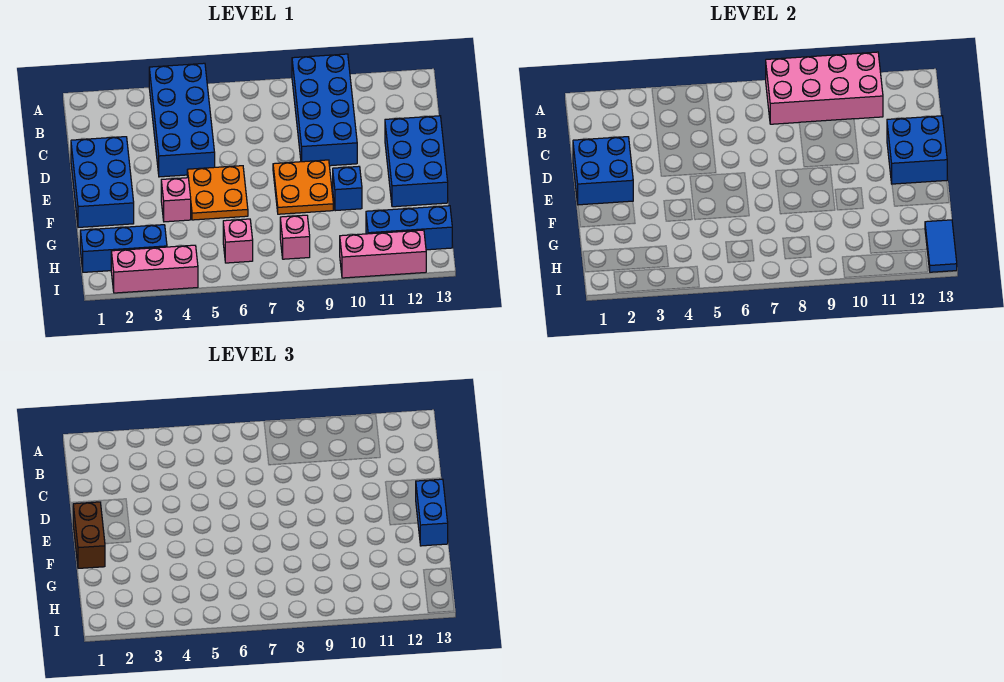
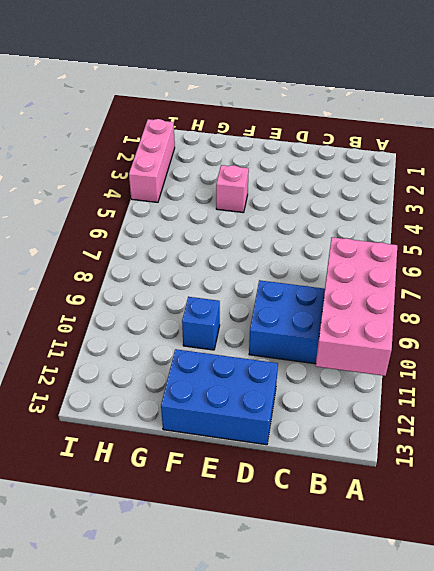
none -> blue brick A4:D5 level 1
none -> blue brick D1:F2 level 1
none -> orange plate E5:F6 level 1

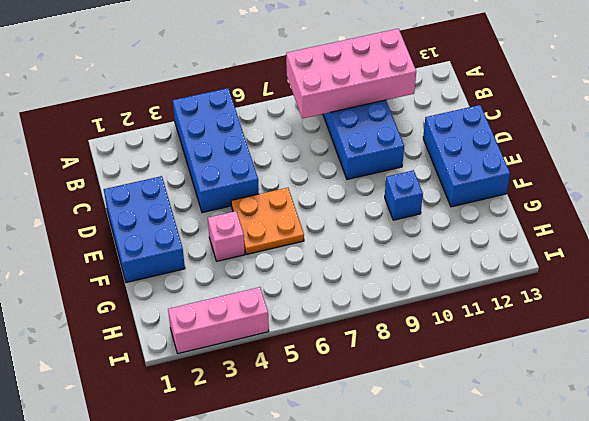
none -> orange plate E8:F9 level 1
none -> blue brick H1:H3 level 1
none -> pink brick H6 level 1

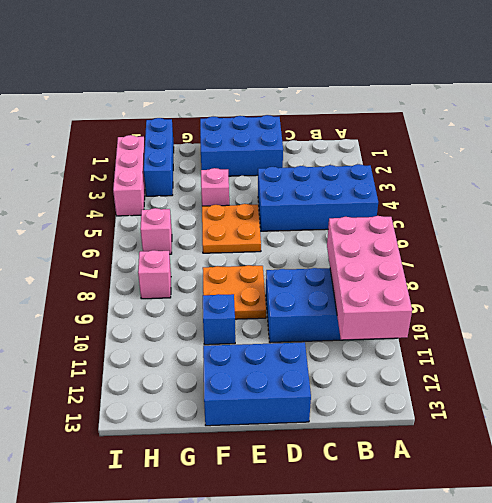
none -> blue brick H11:H13 level 1
none -> pink brick I10:I12 level 1
none -> blue brick D1:E2 level 2

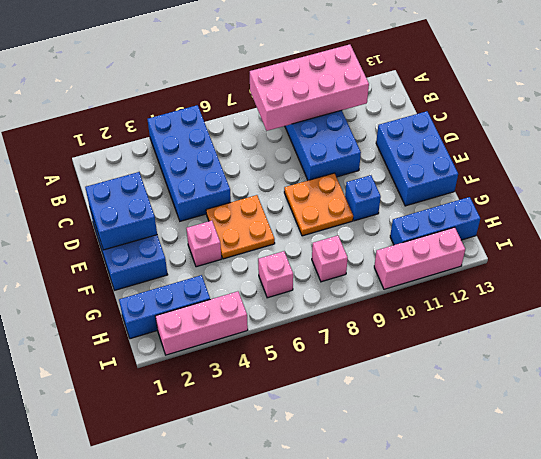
none -> blue brick D12:E13 level 2
none -> blue tile H13:I13 level 2
none -> brown brick E1:F1 level 3

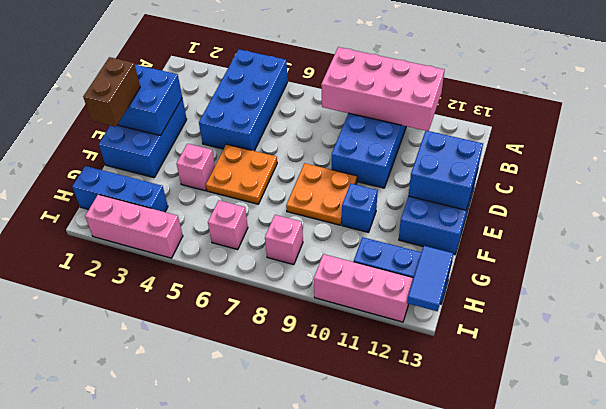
none -> blue brick E13:F13 level 3

